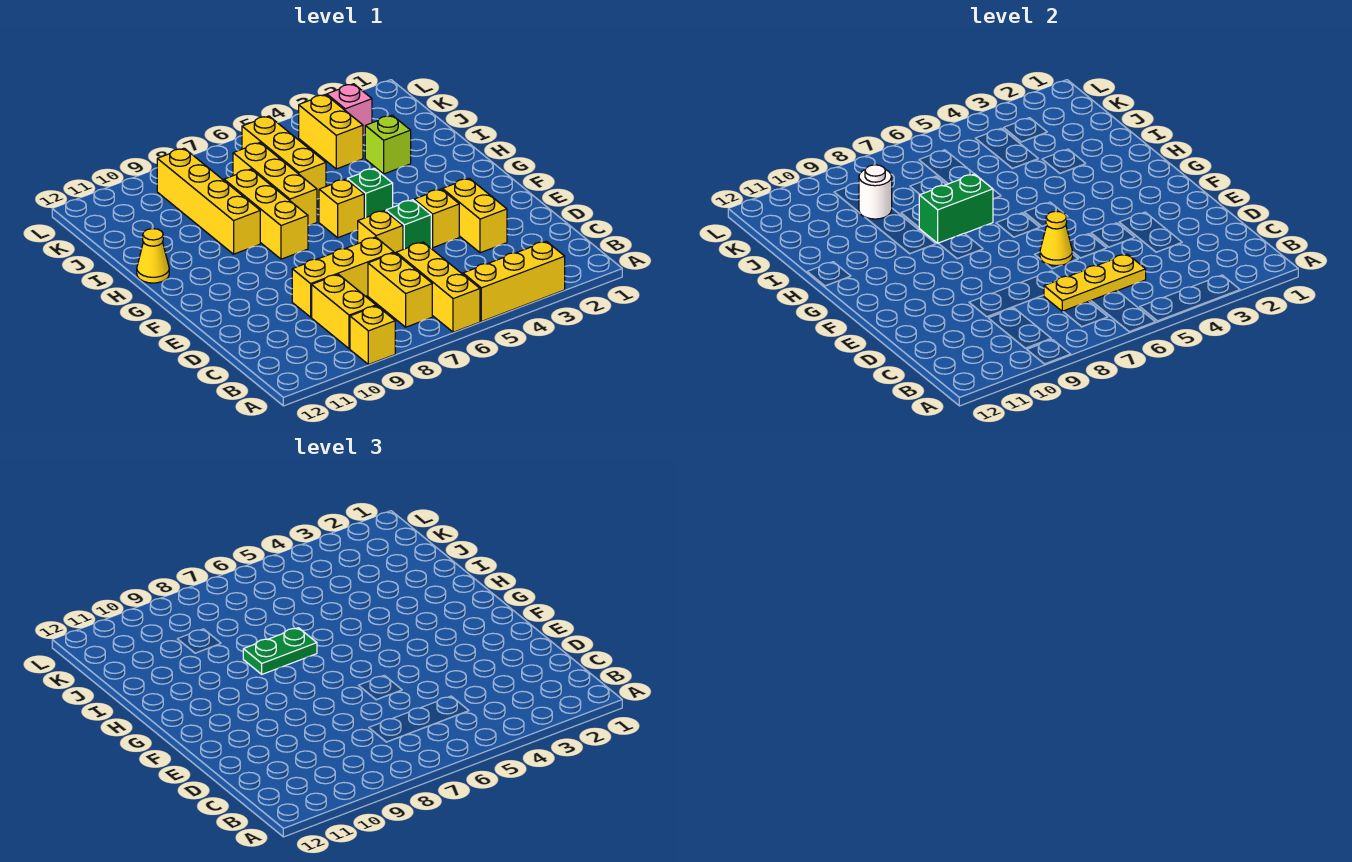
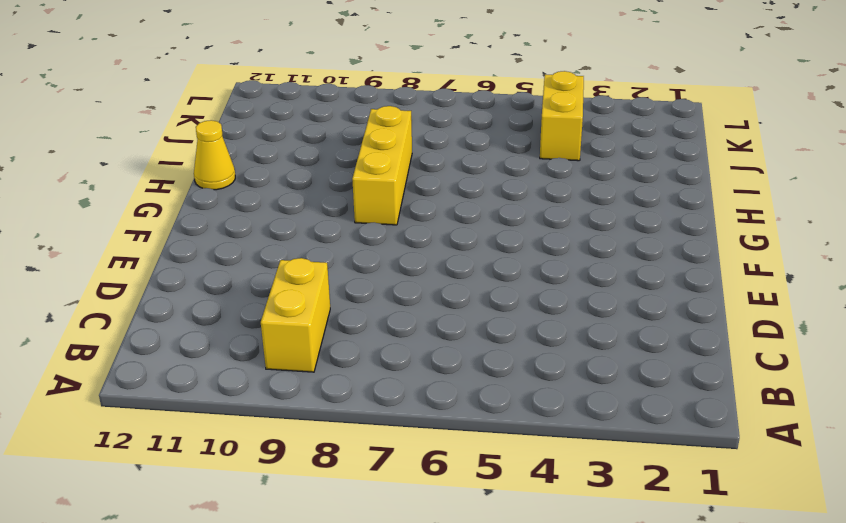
none -> yellow brick A3:A5 level 1
none -> yellow brick A6:C6 level 1
none -> yellow brick A9 level 1

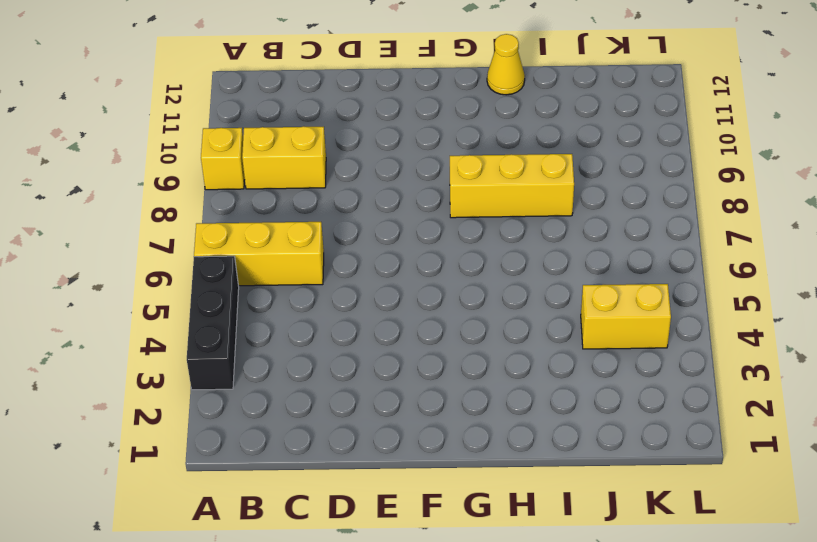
black brick A3:A5 level 1 -> yellow brick A3:A5 level 1
none -> yellow brick B7:C7 level 1
none -> yellow brick D3:E3 level 1
none -> yellow brick D7:D9 level 1

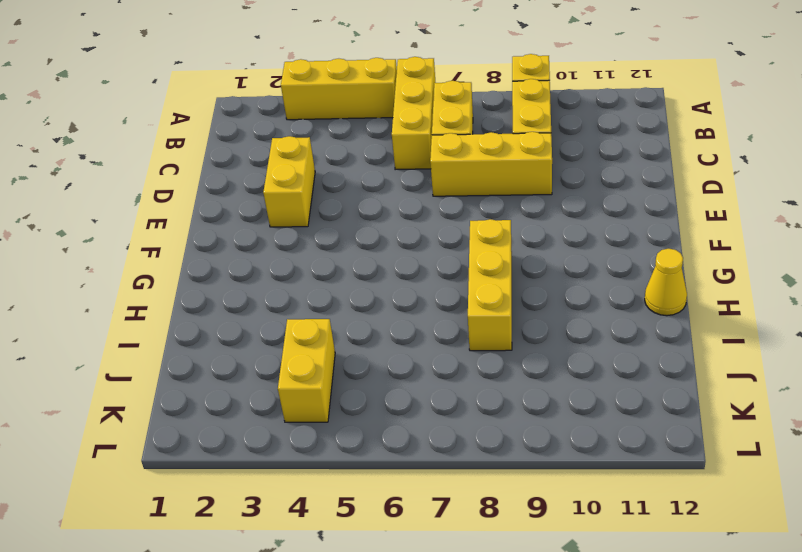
none -> yellow brick E4 level 1
none -> green brick E5 level 1
none -> yellow brick E6 level 1

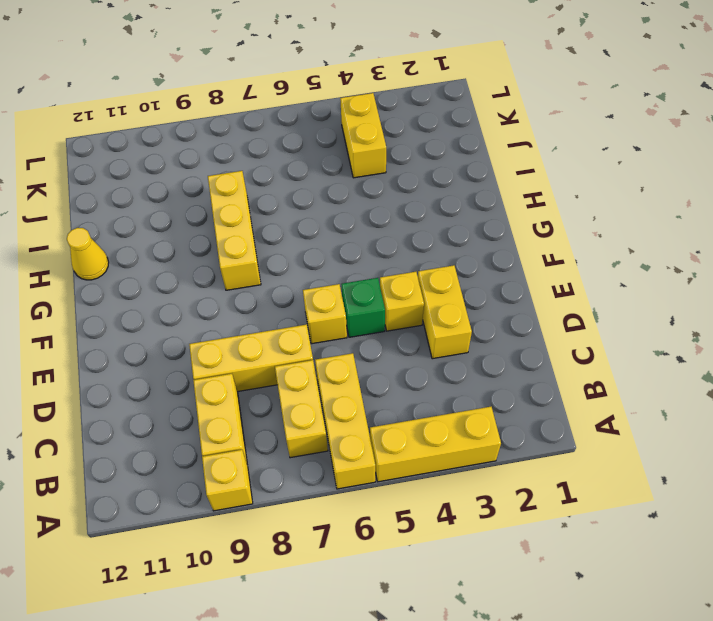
none -> green brick G5 level 1
none -> yellow brick G6 level 1
none -> yellow brick H7:J7 level 1

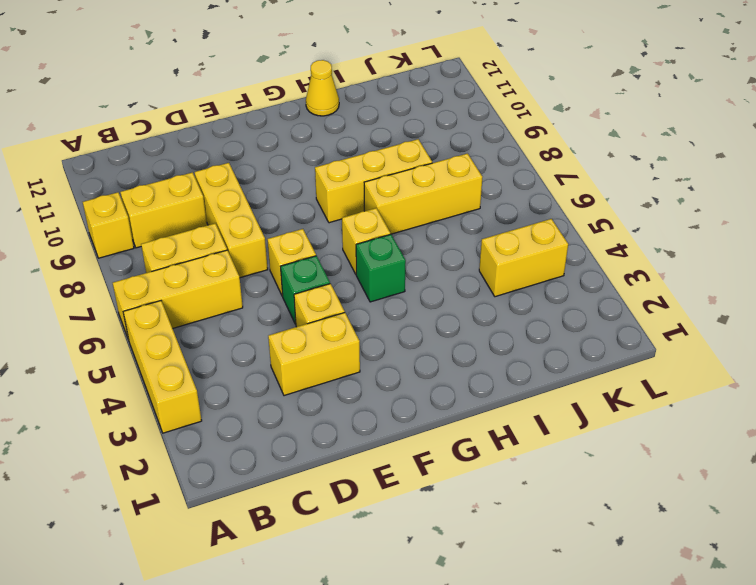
none -> yellow brick H9:K9 level 1
none -> lime brick I3 level 1
none -> yellow brick I6:K6 level 1

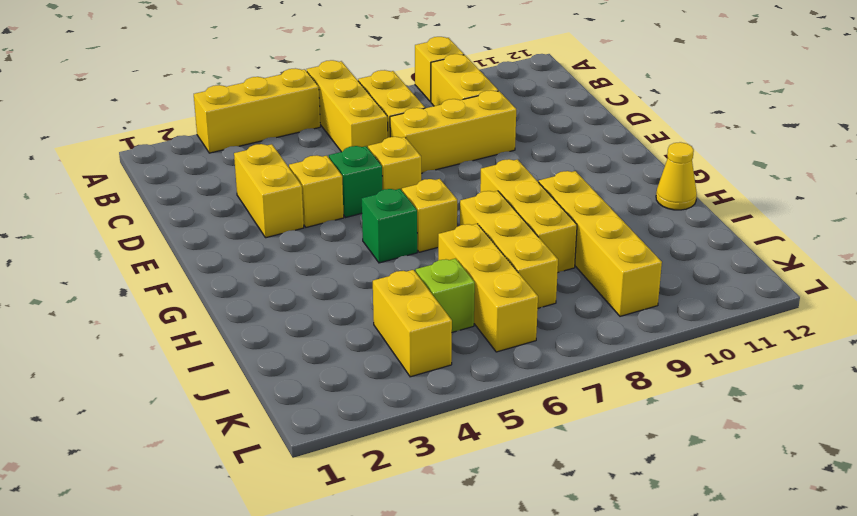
lime brick J5 level 1 -> lime brick I3 level 1
none -> pink brick K3 level 1
none -> yellow plate C5:C7 level 2
none -> yellow cone E6 level 2

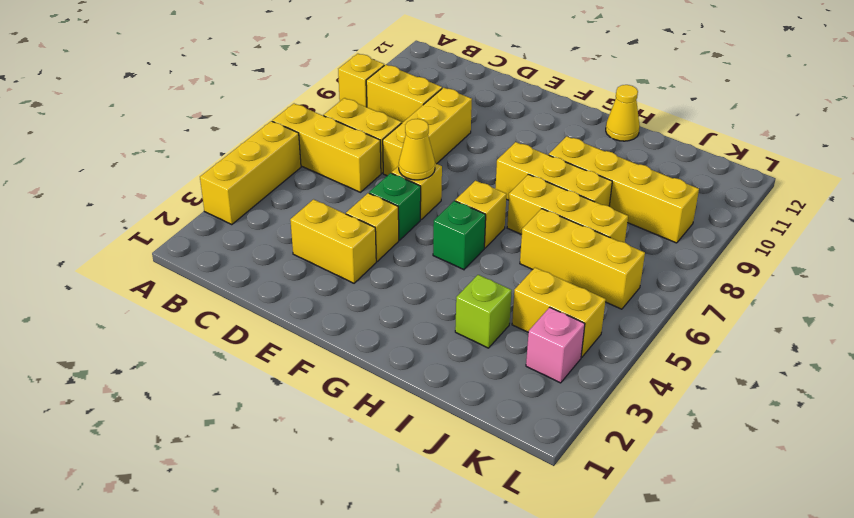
none -> yellow plate C5:C7 level 2
none -> green brick H7:H8 level 2
none -> white round brick J9 level 2

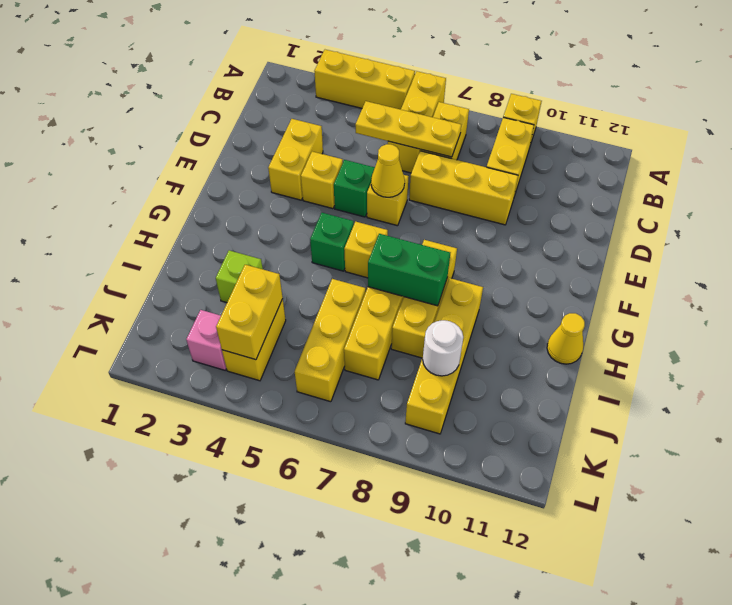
yellow brick J4:K4 level 2 -> none
none -> green plate H7:H8 level 3

